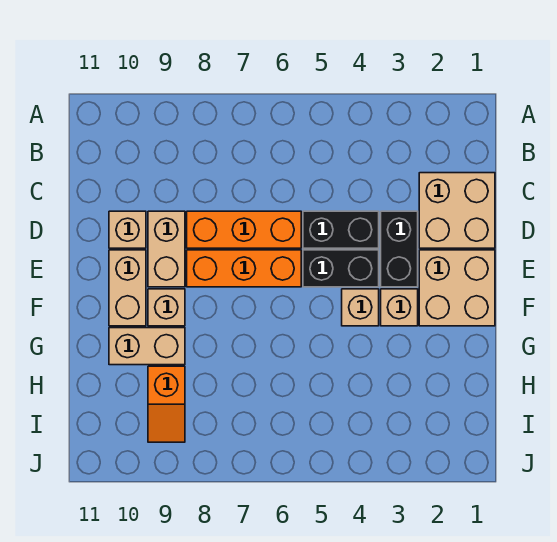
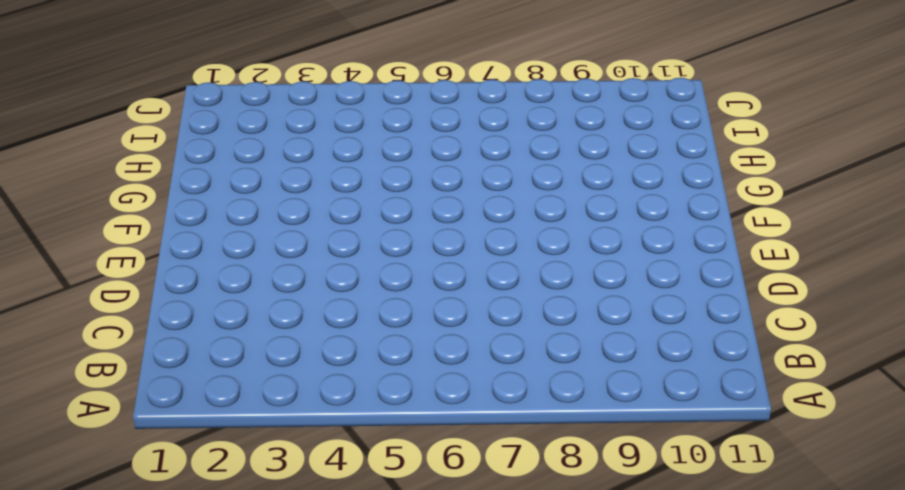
none -> tan brick C1:D2 level 1
none -> black brick D3:E3 level 1
none -> black brick D4:D5 level 1

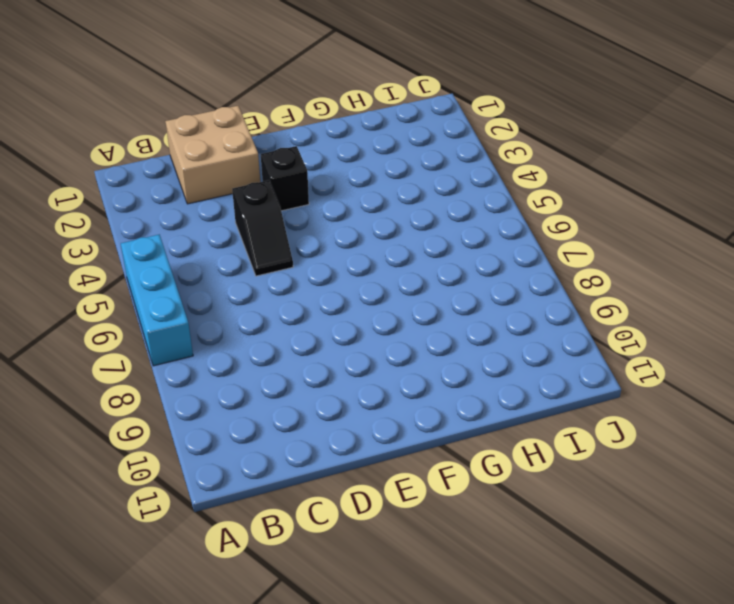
cyan brick A5:A7 level 1 -> none
black slope D4:D5 level 1 top 4 -> black brick D4:D5 level 1
black brick E3 level 1 -> black brick D3:E3 level 1
none -> orange brick D6:D8 level 1
none -> tan brick D9:E9 level 1
none -> tan brick D10 level 1

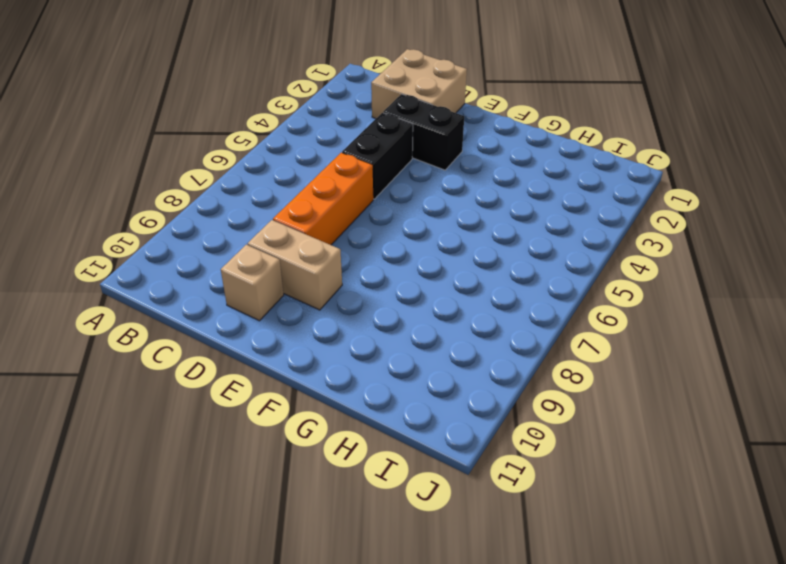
none -> tan brick E1:F2 level 1
none -> black brick E4:E5 level 1
none -> orange brick E6:E8 level 1

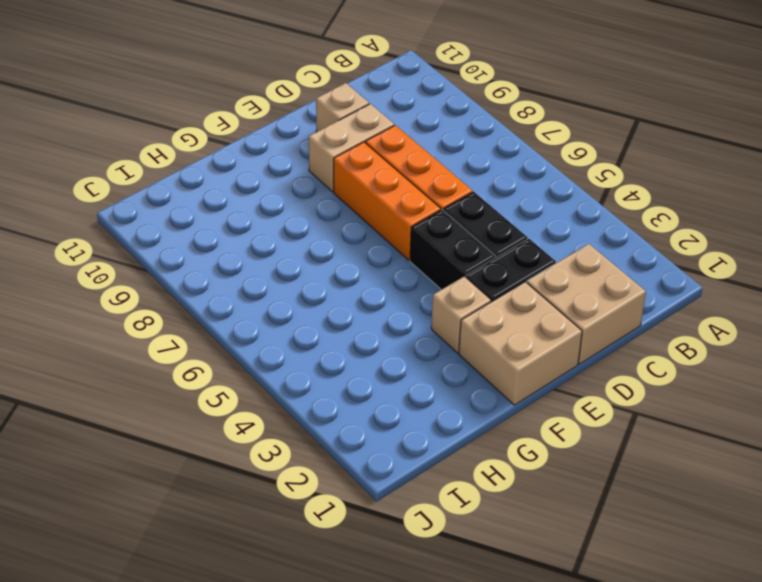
none -> tan brick E10:F10 level 1
none -> tan brick F4 level 1
none -> tan brick F9 level 1

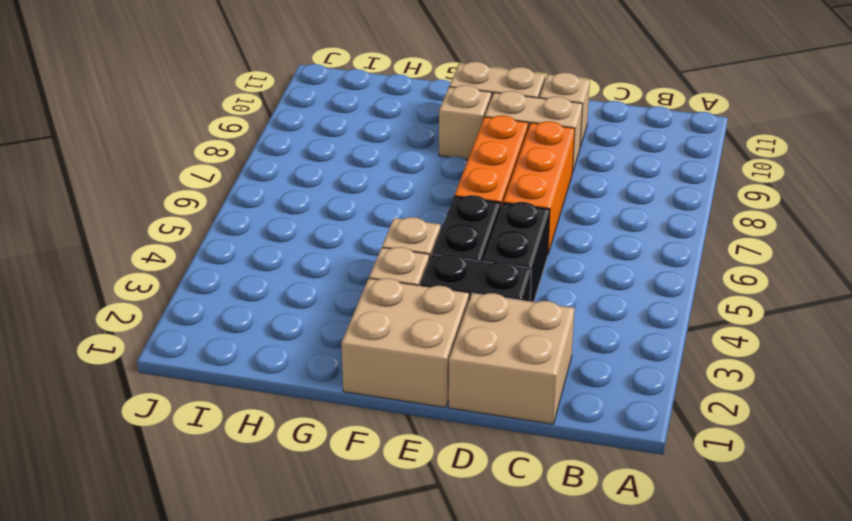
none -> tan brick G9:G10 level 1
none -> orange slope H9:I9 level 1 top H

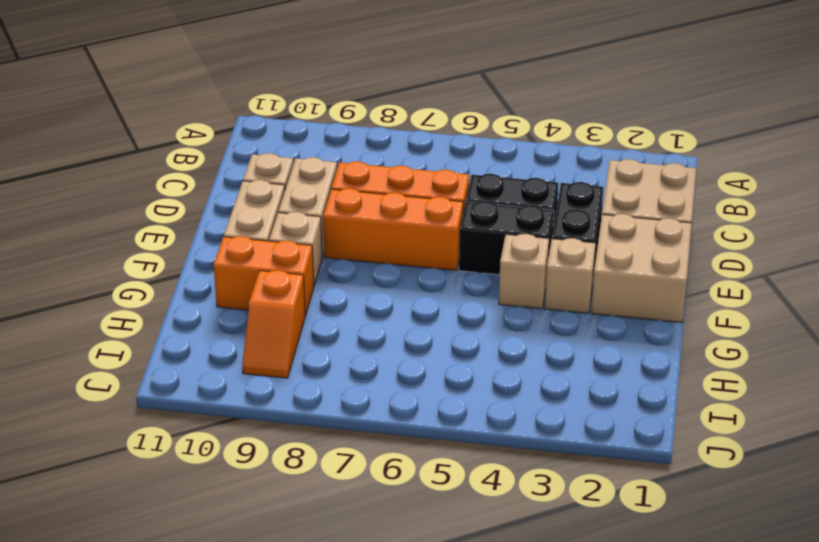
orange brick G9:G10 level 1 -> tan brick G9:G10 level 1

